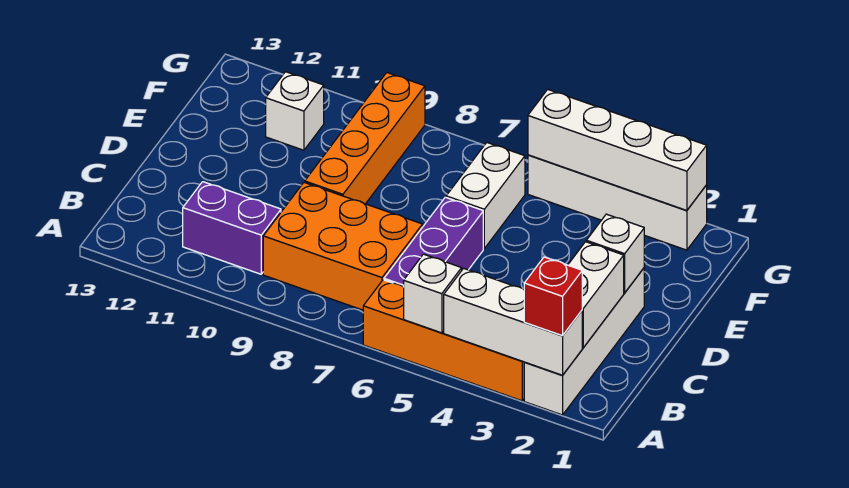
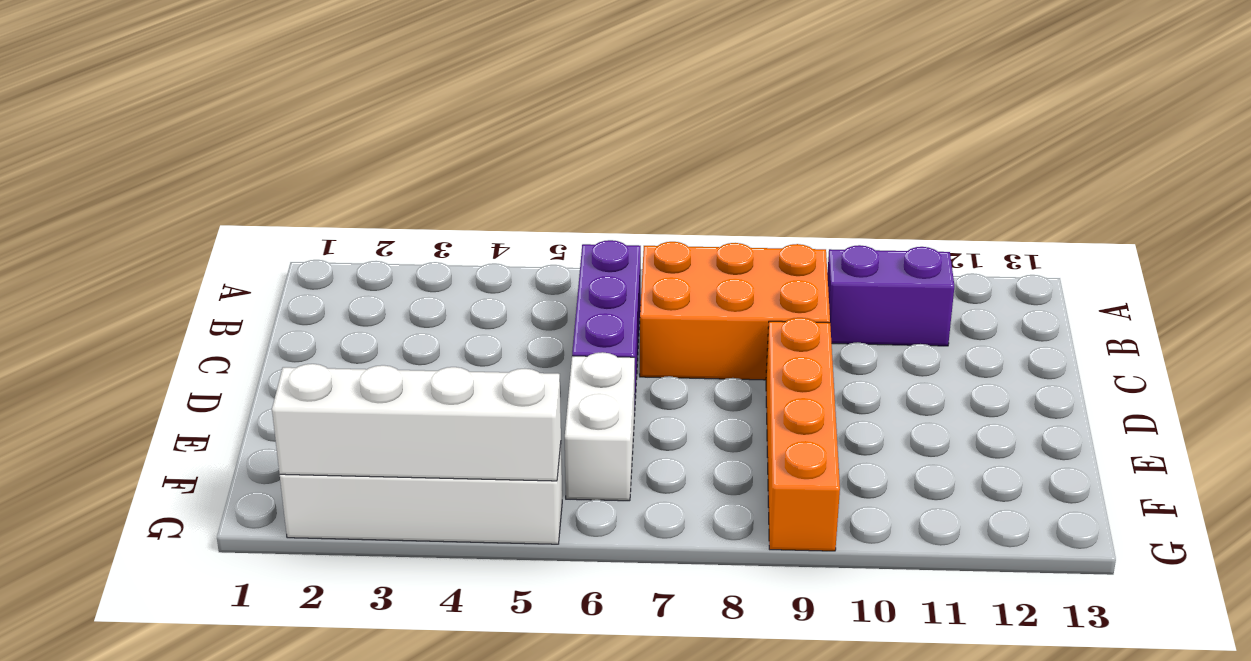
none -> white brick A2:D2 level 1
none -> orange brick A3:A6 level 1
none -> white brick F11 level 1

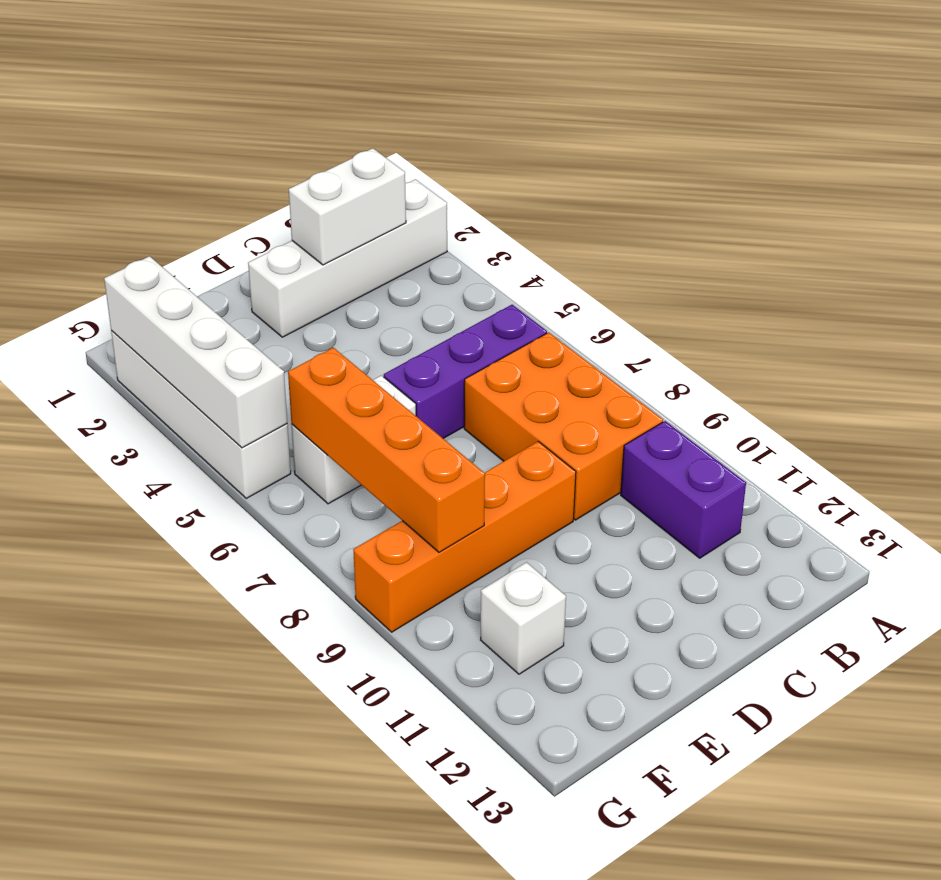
orange brick F6:F9 level 2 -> orange brick A3:A6 level 1
none -> white brick A2:A4 level 2
none -> white brick A5 level 2
none -> white brick D2 level 2

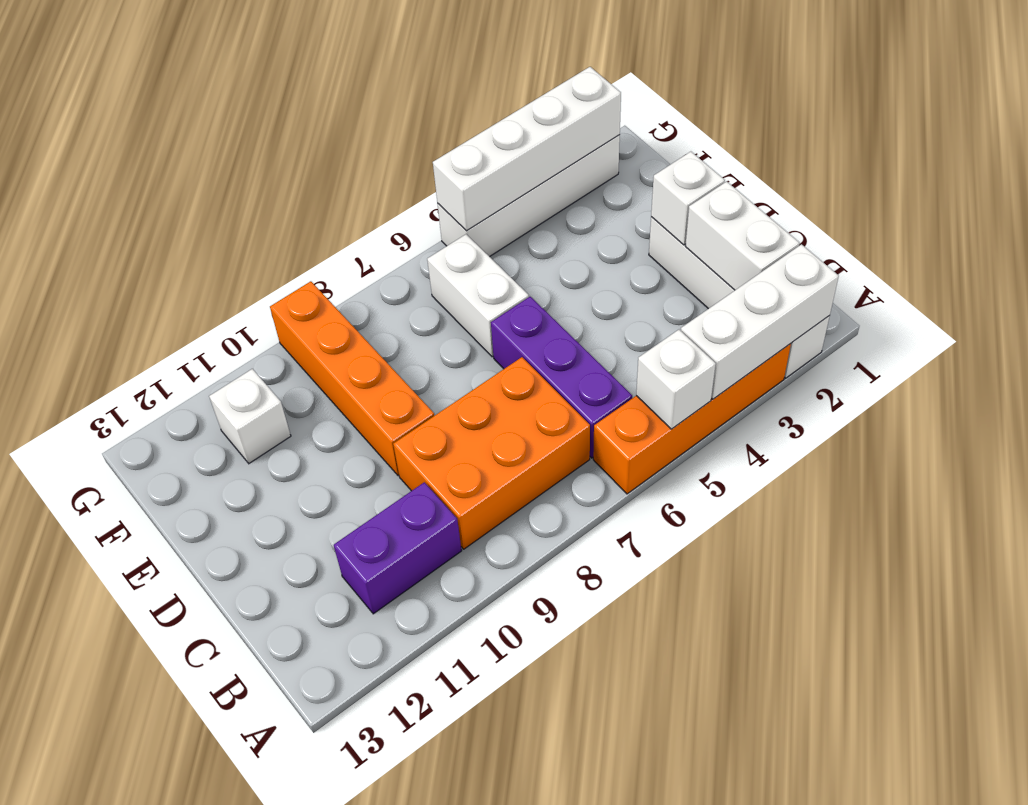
none -> red brick A2 level 3

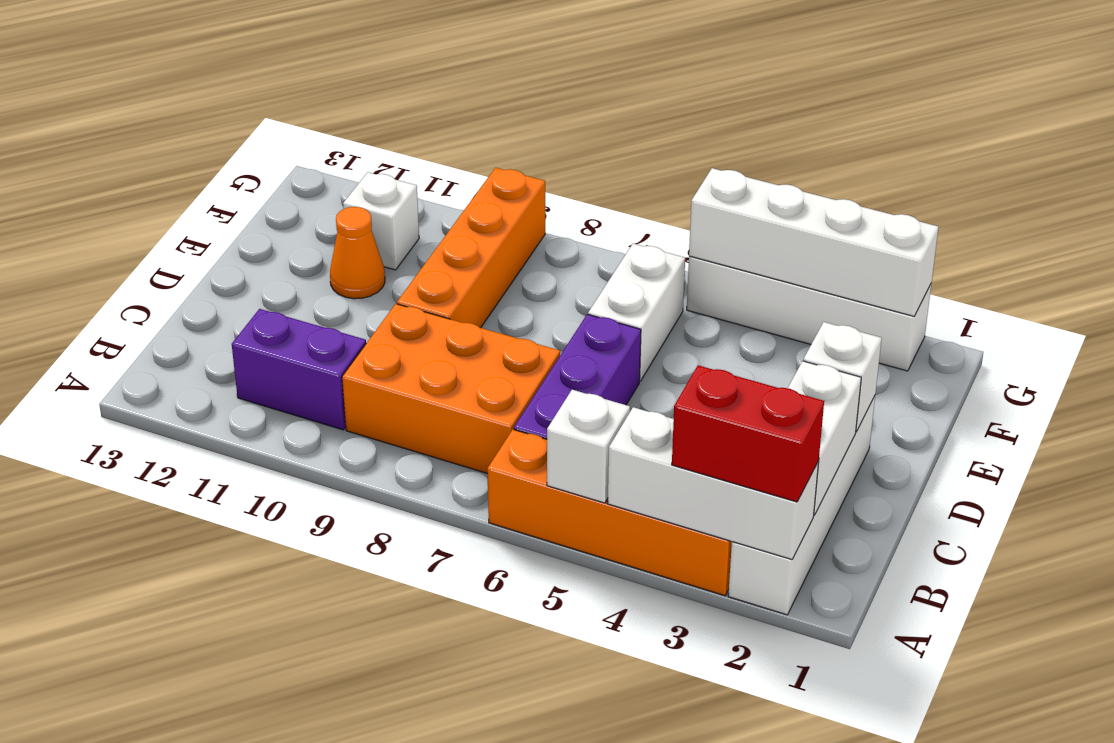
red brick A2:A3 level 3 -> red brick A2 level 3
orange cone E11 level 1 -> none

